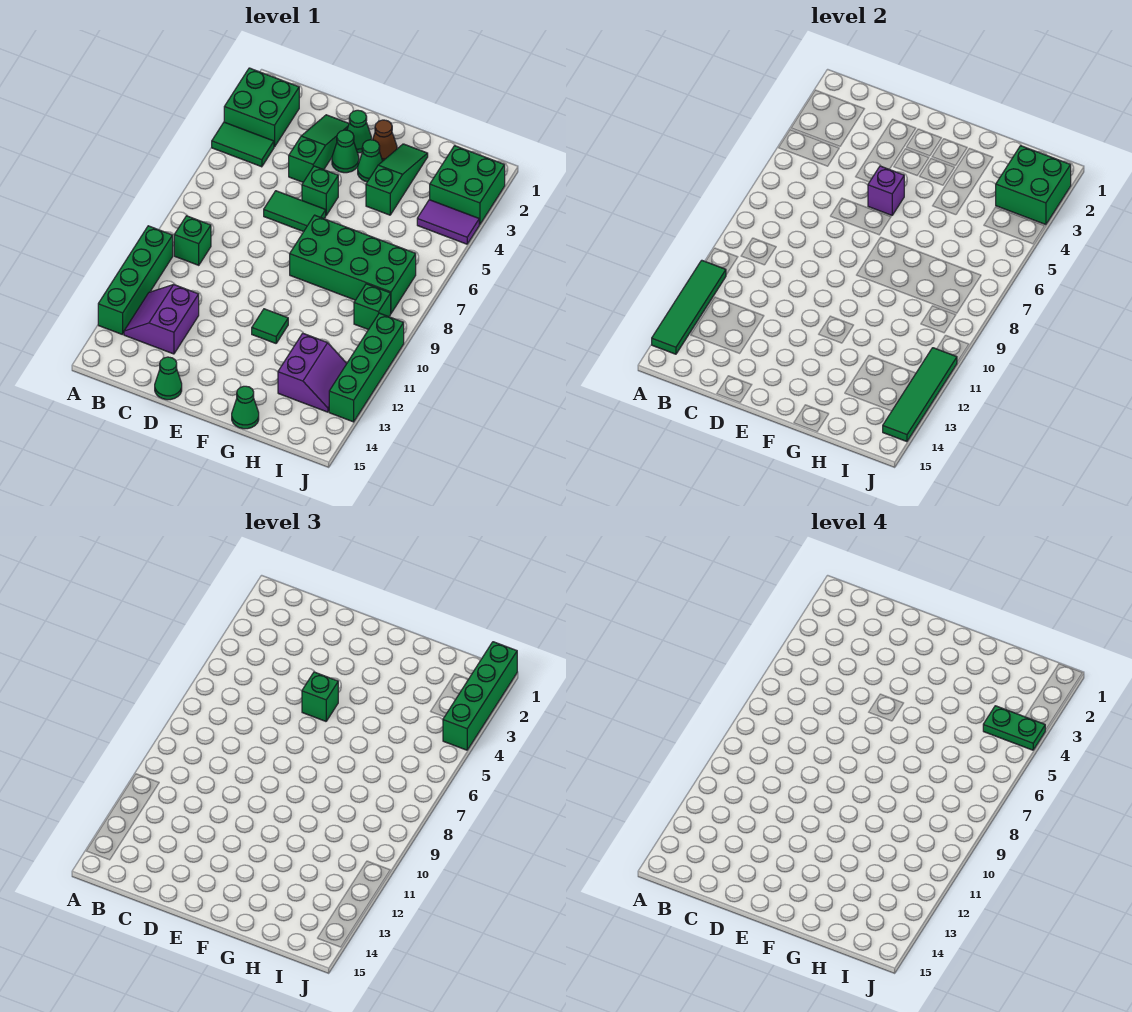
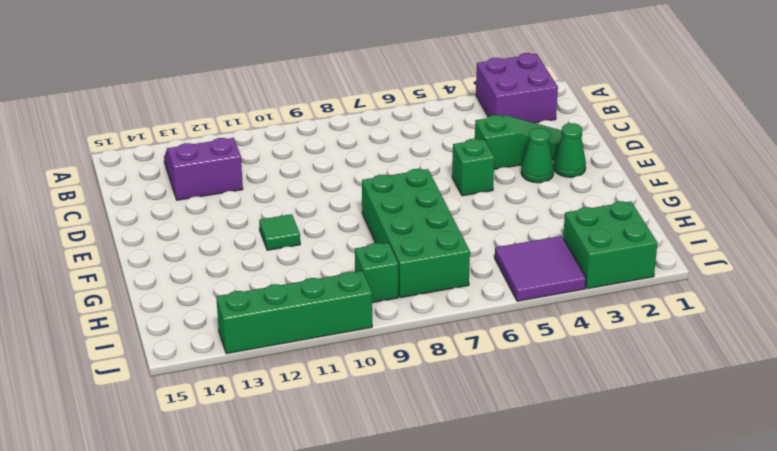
purple brick A2:B3 level 1 -> green brick A2:B3 level 1
purple tile I4:J5 level 1 -> purple tile I4:J4 level 1
none -> green tile A4:B4 level 1
none -> green brick A10:A13 level 1
none -> green brick B9 level 1

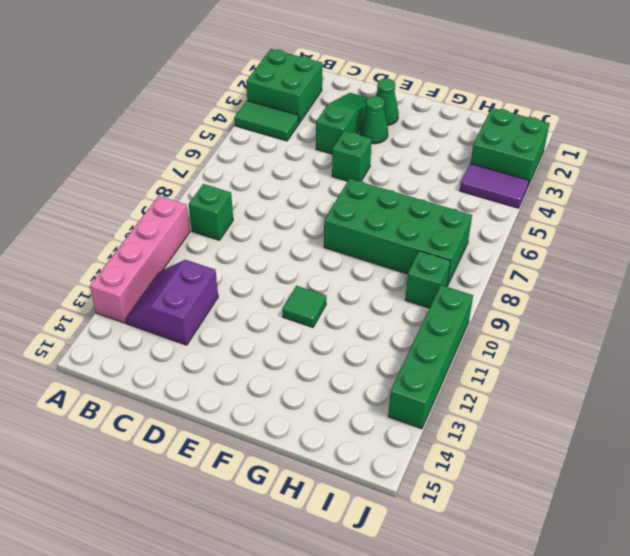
pink brick A10:A13 level 1 -> green brick A10:A13 level 1
none -> green tile D6:E6 level 1
none -> green cone D15 level 1
none -> brown cone F2 level 1

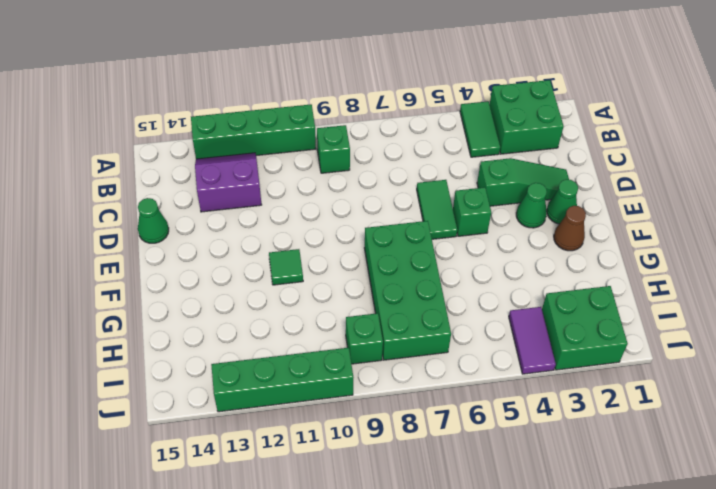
none -> green cone F3 level 1
none -> green slope G2:G4 level 1 top 4
none -> green cone G15 level 1

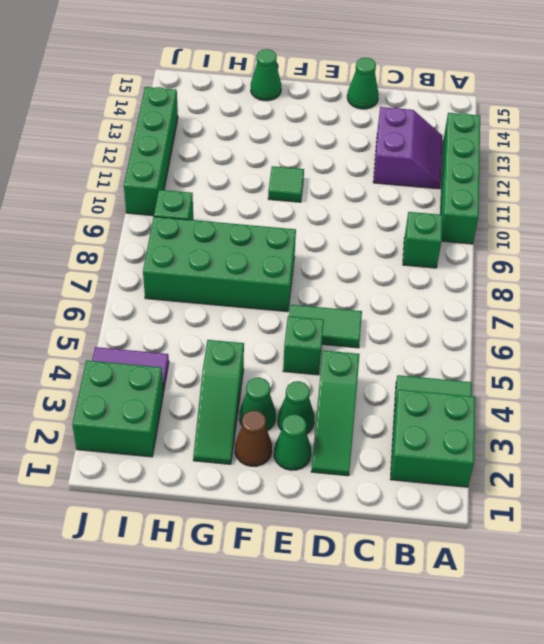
none -> purple slope H12:I13 level 1 top H
none -> green tile A11:A14 level 2
none -> purple brick E5 level 2

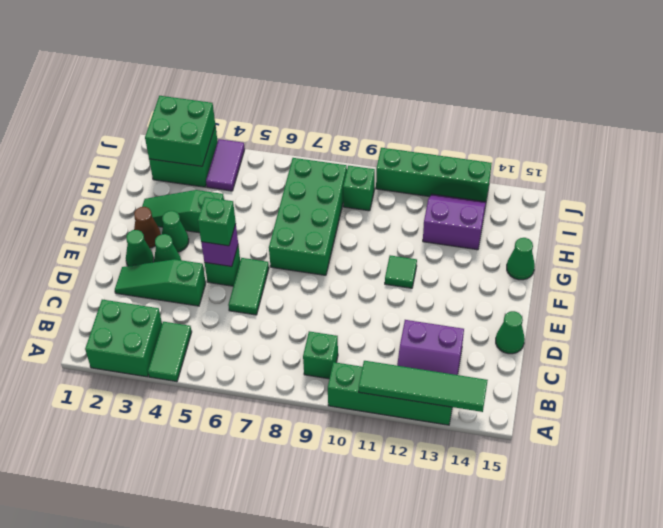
none -> green tile J11:J14 level 2
none -> green brick J1:J4 level 3
none -> green plate I4:J4 level 4

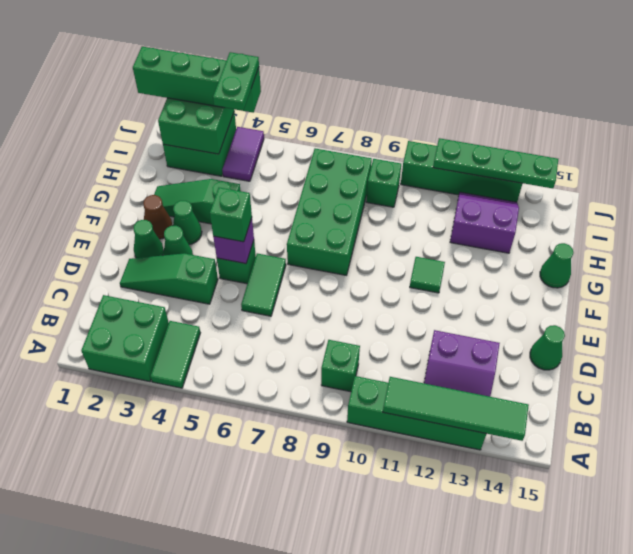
green plate J11:J14 level 2 -> green tile J11:J14 level 2

